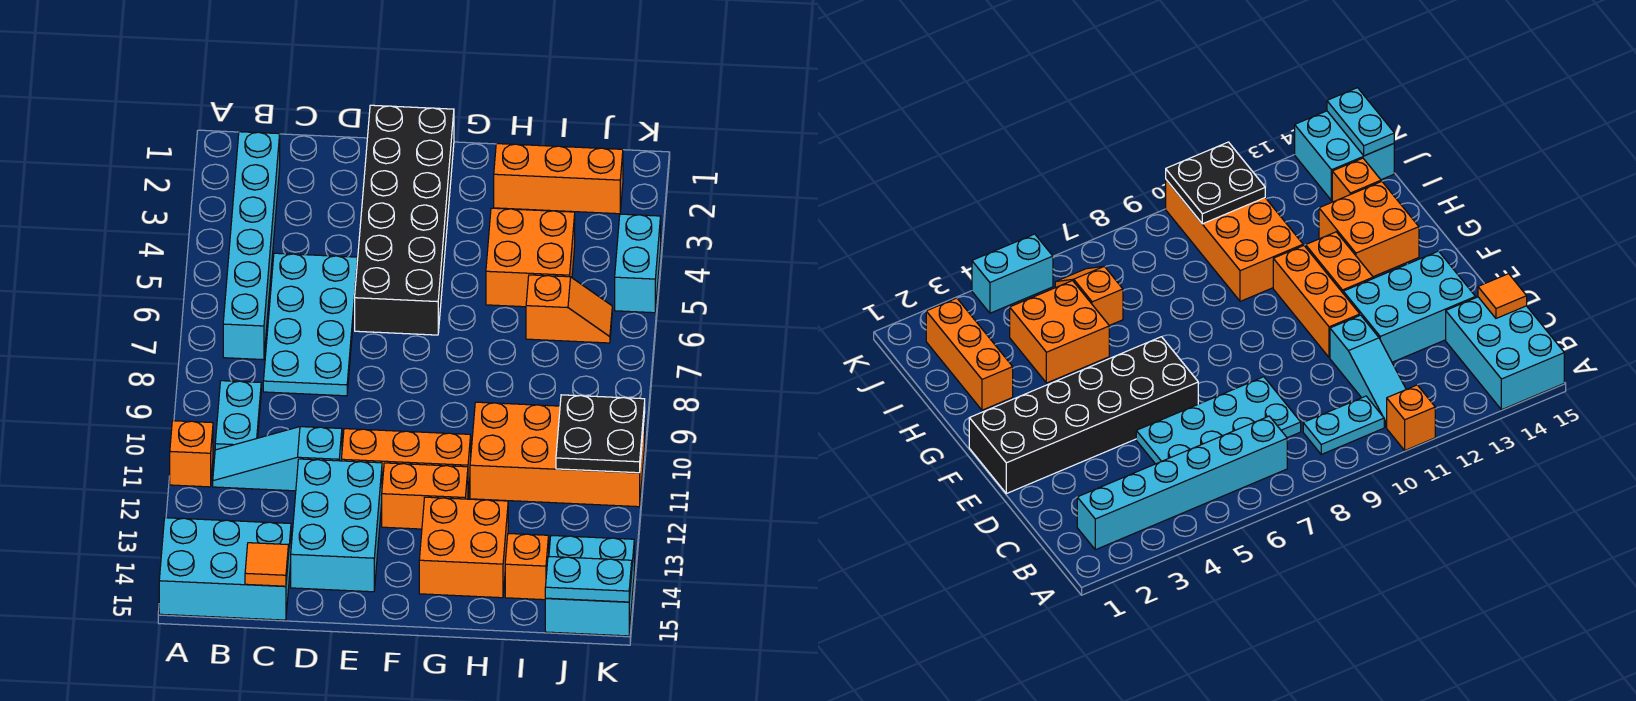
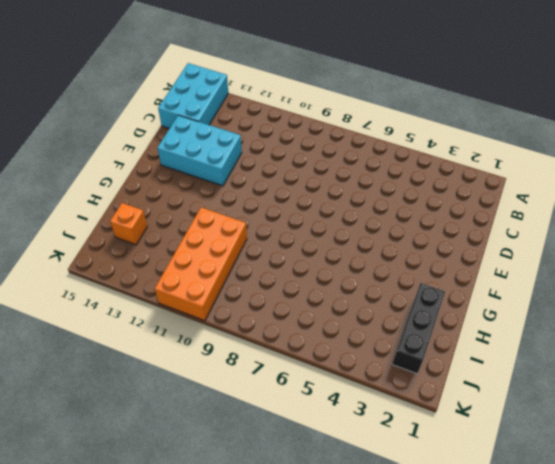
black brick H2:J2 level 1 -> orange brick H2:J2 level 1
none -> orange brick A11 level 1
none -> cyan brick B2:B7 level 1
none -> cyan plate B9:B10 level 1

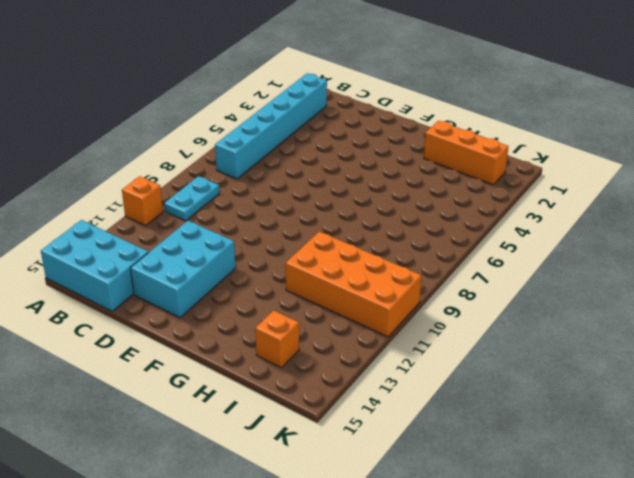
none -> cyan slope B11:D11 level 1 top D
none -> cyan plate C5:D8 level 1
none -> black brick E1:F6 level 1

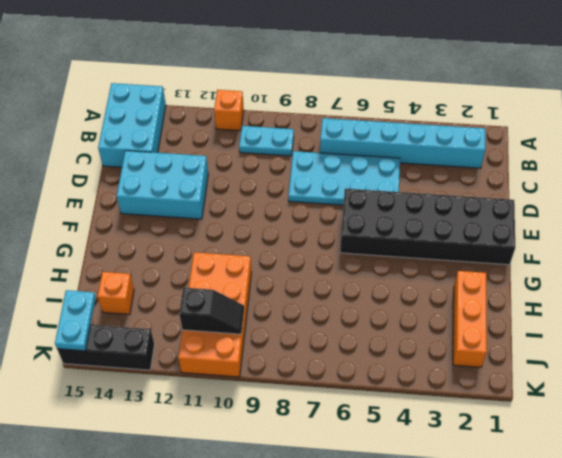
black slope J10:J11 level 2 top 11 -> black plate J10:K11 level 2
black brick K13:K15 level 1 -> cyan brick J14:K15 level 1
none -> cyan slope B11:D11 level 1 top D
none -> orange brick E11:G11 level 1
none -> orange brick F12:G12 level 1

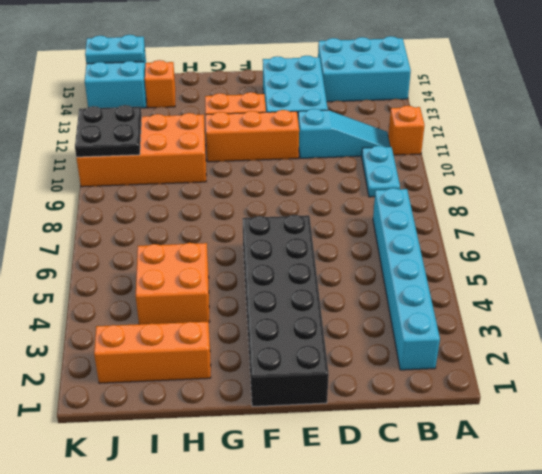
none -> cyan plate C5:D8 level 1
none -> orange brick G13:H14 level 1
none -> orange slope I6:J6 level 1 top I

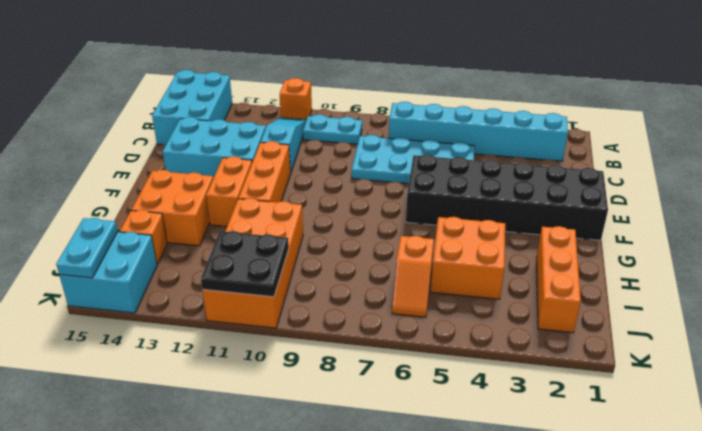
none -> cyan brick K4:K5 level 1
none -> orange tile C15 level 2

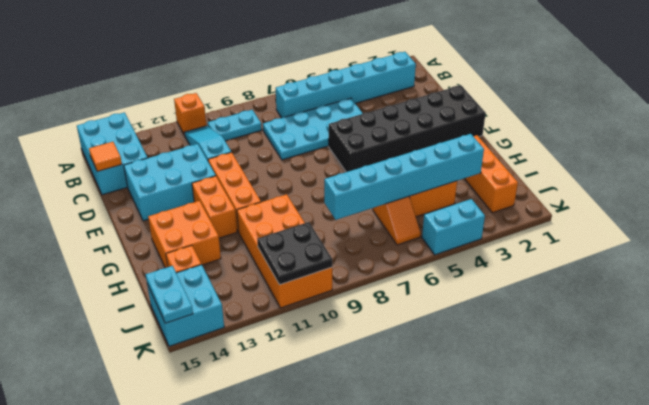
cyan brick I3:I8 level 2 -> none

